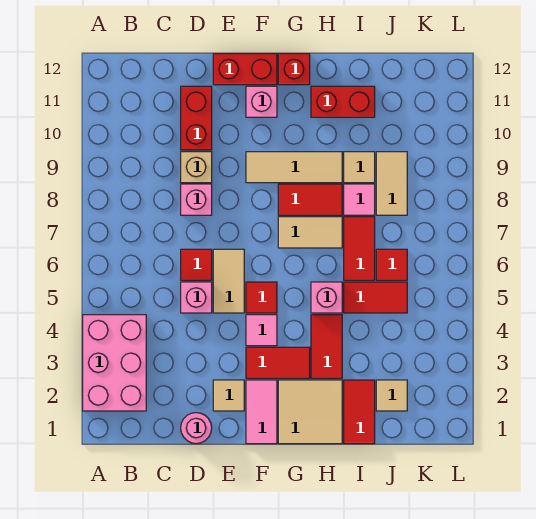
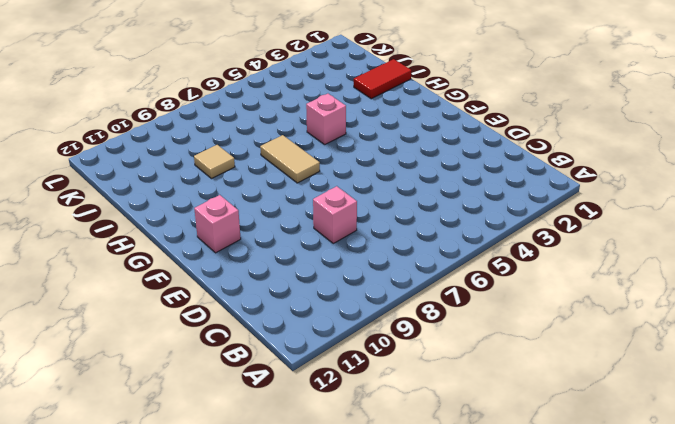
none -> pink brick A2:B4 level 1
none -> pink round brick D1 level 1
none -> pink brick D5 level 1
none -> red tile D6 level 1

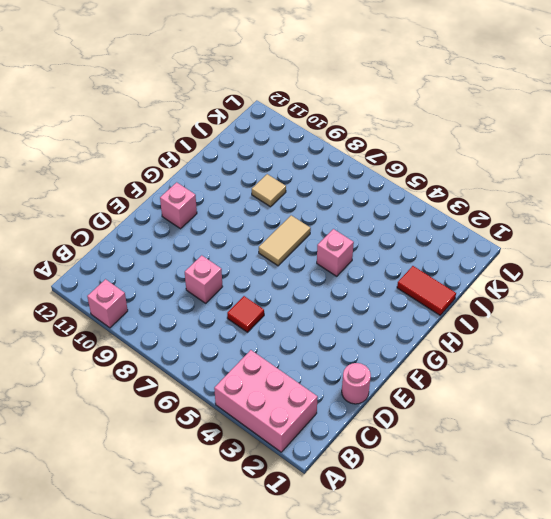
pink brick A10 level 1 -> pink brick D5 level 1
none -> tan brick D9 level 1
none -> red brick D10:D11 level 1
none -> tan tile E2 level 1
none -> tan tile E5:E6 level 1

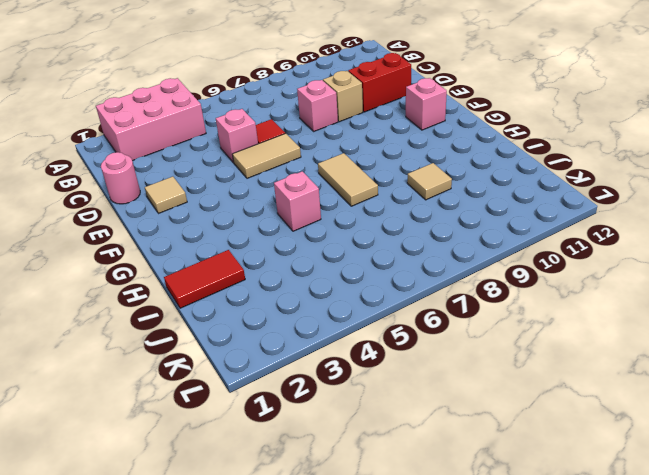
none -> red brick E12:F12 level 1
none -> pink tile F1:F2 level 1
none -> red tile F3:G3 level 1
none -> pink tile F4 level 1

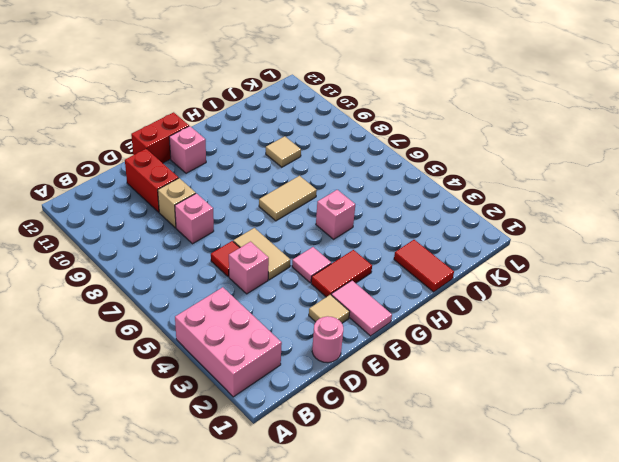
none -> red tile F5 level 1
none -> tan tile F9:H9 level 1
none -> tan tile G1:H2 level 1
none -> red tile G8:H8 level 1

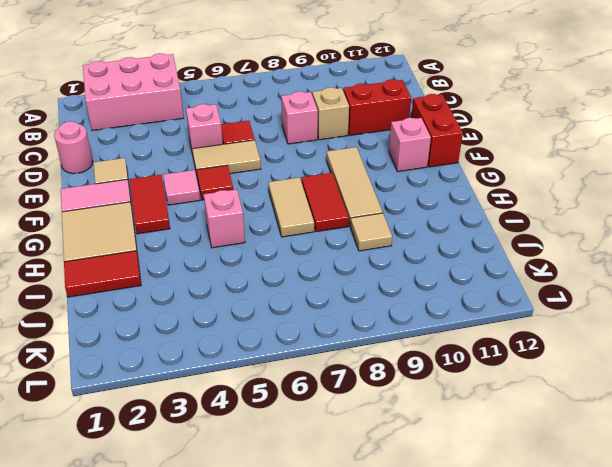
none -> red brick G12 level 1
none -> red tile H3:H4 level 1
none -> red brick H11:I11 level 1
none -> red tile I5:J5 level 1

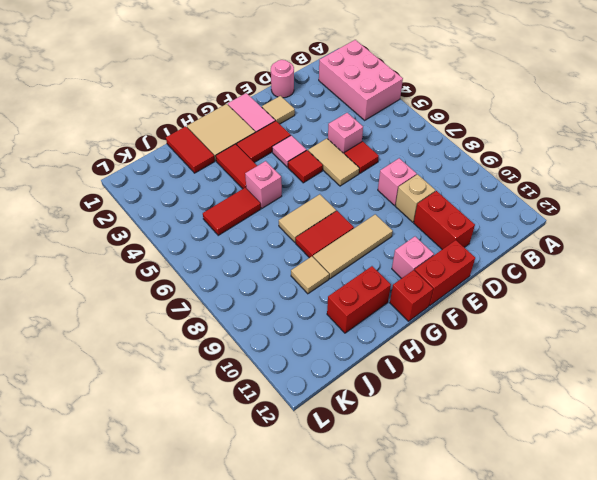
none -> red tile I6:I7 level 1
none -> pink tile I8 level 1
none -> tan tile J2 level 1
none -> red tile J6 level 1

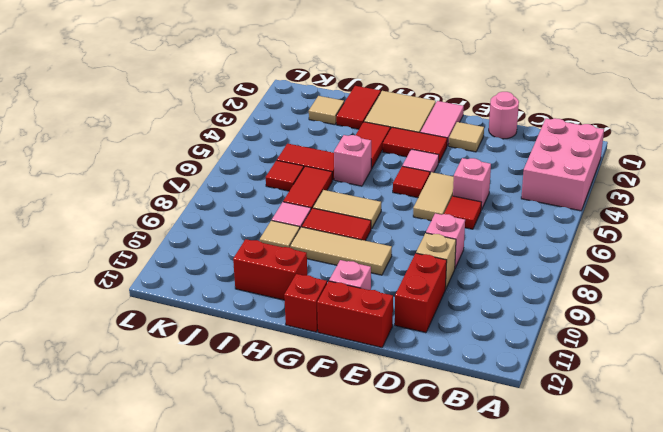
none -> tan tile J8:J9 level 1

